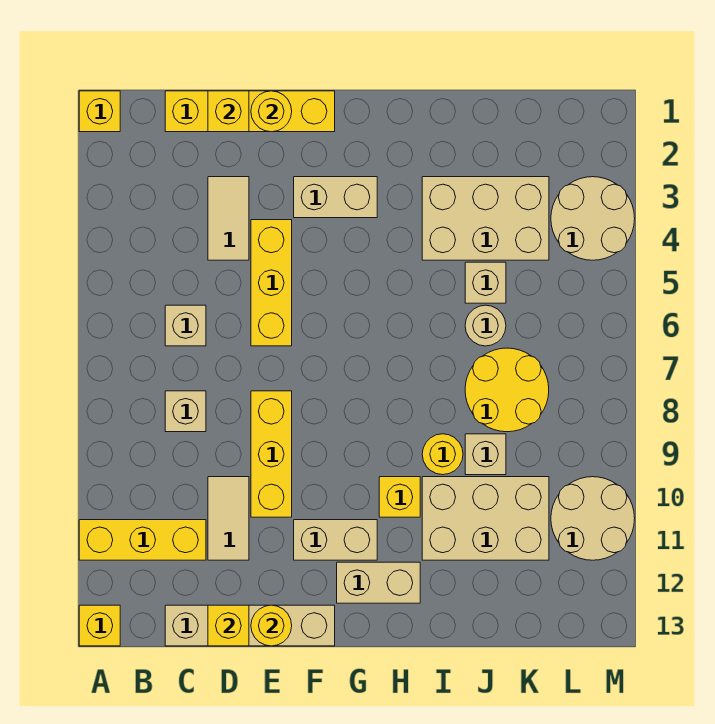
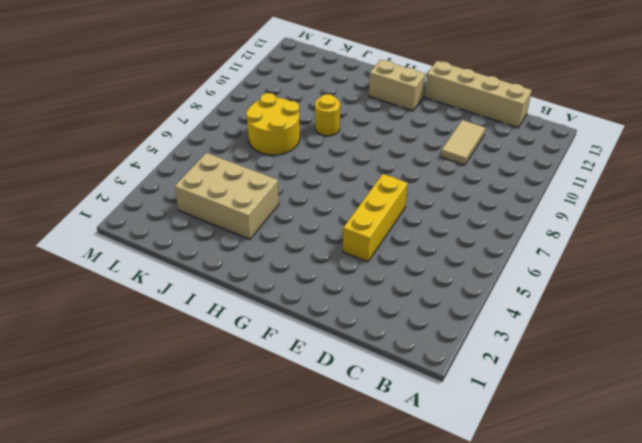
none -> yellow brick A1 level 1
none -> yellow brick A11:C11 level 1
none -> yellow brick A13 level 1

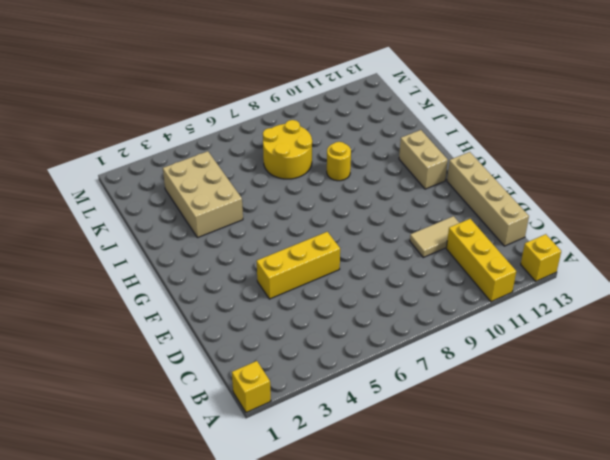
none -> yellow brick C1:F1 level 1
none -> tan brick C6 level 1
none -> tan brick C8 level 1

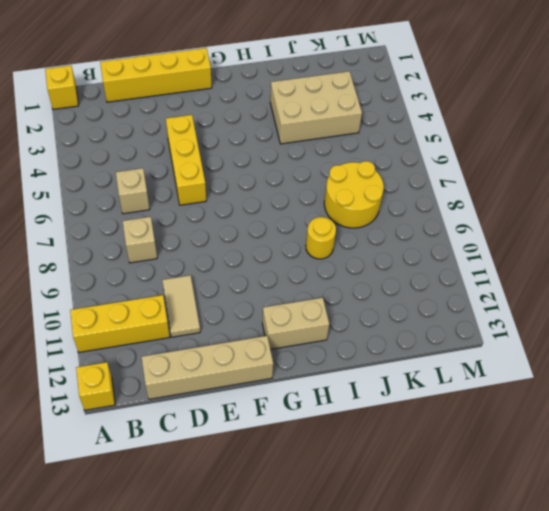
none -> tan tile D3:D4 level 1
none -> yellow brick E8:E10 level 1
none -> tan brick F3:G3 level 1

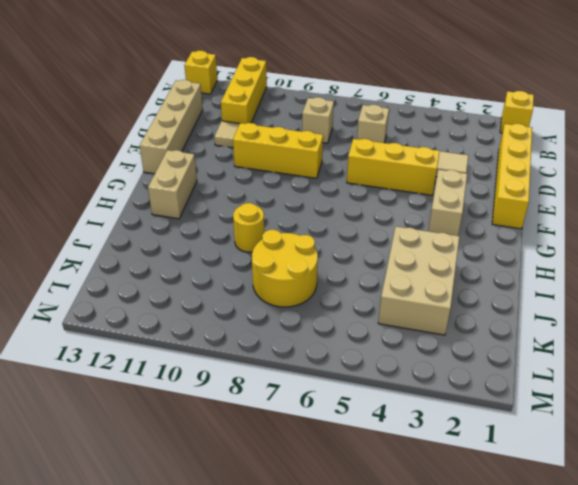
none -> tan brick F11:G11 level 1
none -> yellow brick H10 level 1
none -> tan brick I10:K11 level 1

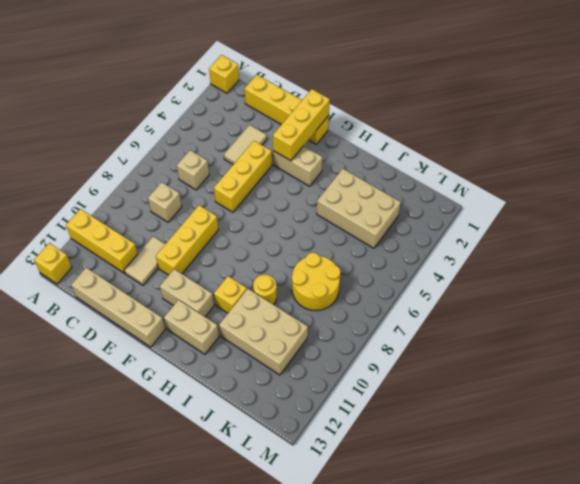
yellow brick F1:F3 level 2 -> none
none -> tan brick J5 level 1
none -> tan round brick J6 level 1
none -> tan brick J9 level 1

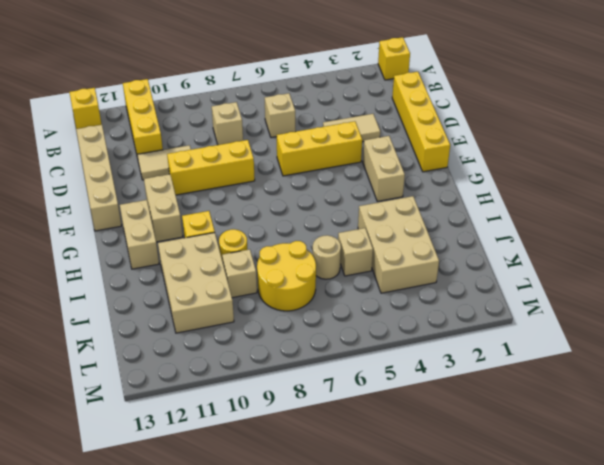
none -> tan round brick L3:M4 level 1
none -> tan round brick L10:M11 level 1
none -> yellow brick D1 level 2

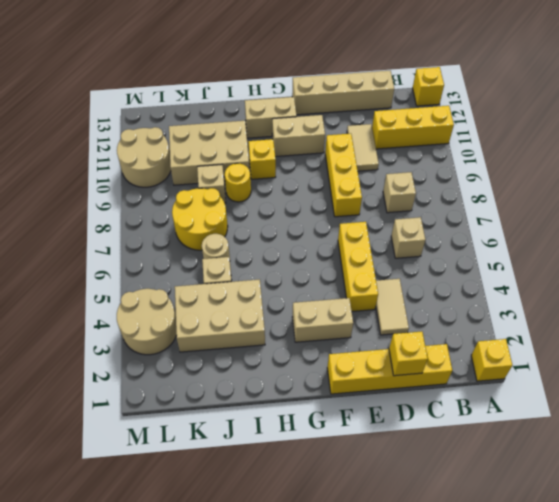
none -> yellow brick D13 level 2
none -> yellow round brick E1 level 2
none -> yellow round brick E13 level 2

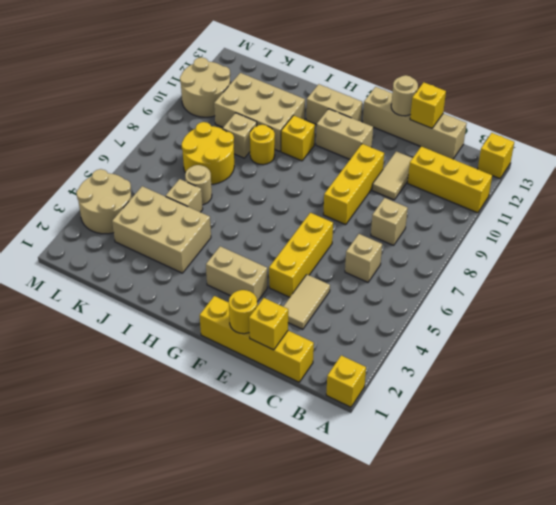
tan round brick E13 level 2 -> yellow round brick E13 level 2

